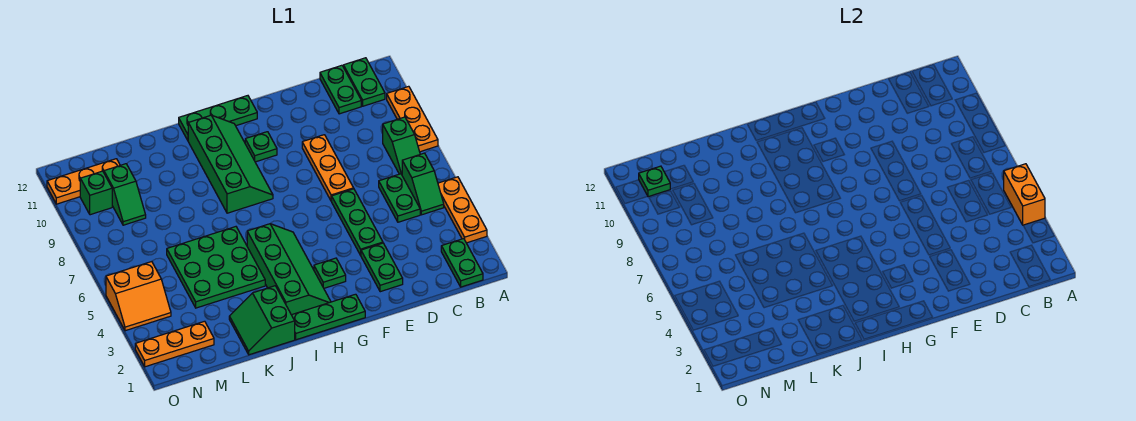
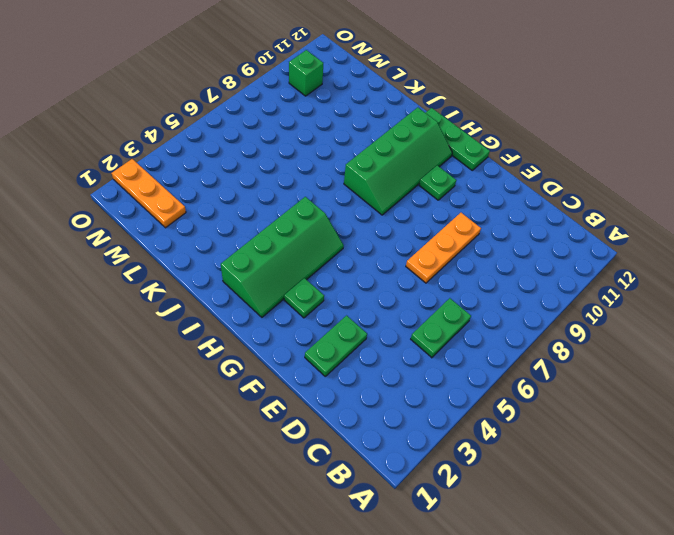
none -> orange plate A3:A5 level 1
none -> orange plate A8:A10 level 1
none -> green plate B1:B2 level 1

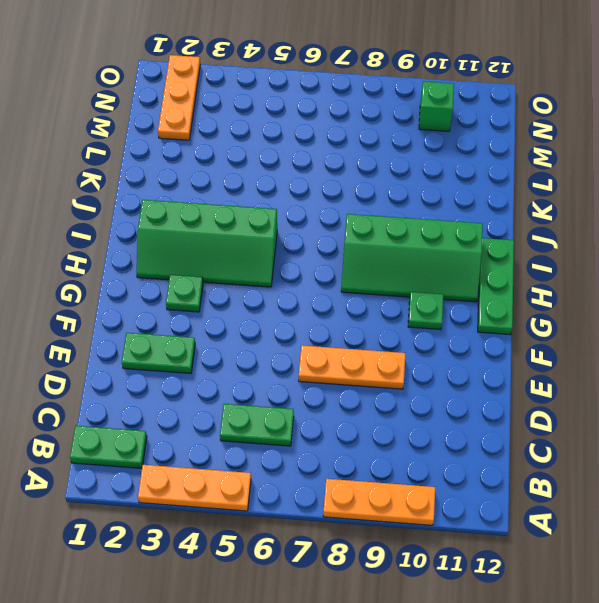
none -> green slope B5:B6 level 1 top 6
none -> green slope B7:B8 level 1 top 8
none -> green plate B11:B12 level 1

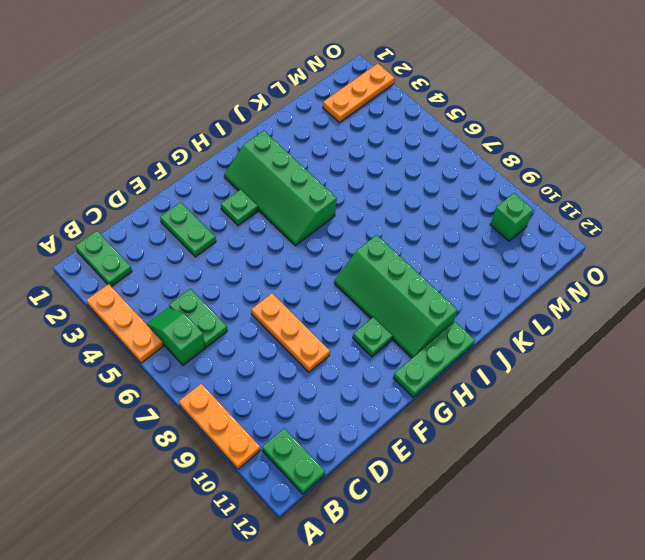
none -> green slope B7:B8 level 1 top 8
none -> green plate C11:C12 level 1
none -> green plate E4:E6 level 1

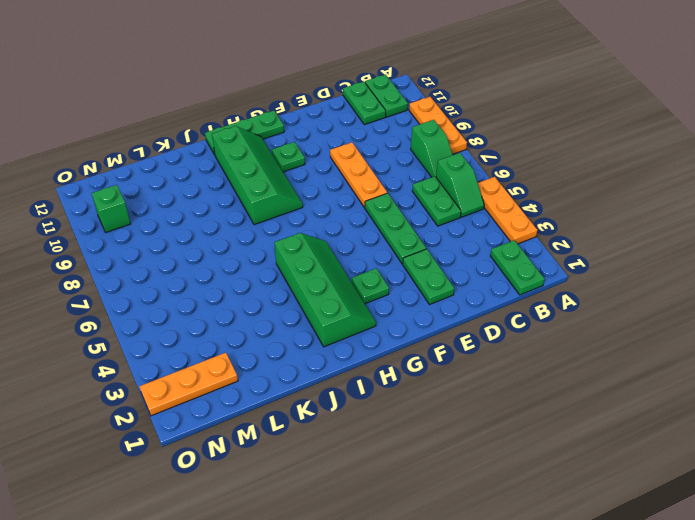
none -> green plate G1:I1 level 1
none -> green slope J1:K2 level 1 top J
none -> green plate J4:L6 level 1

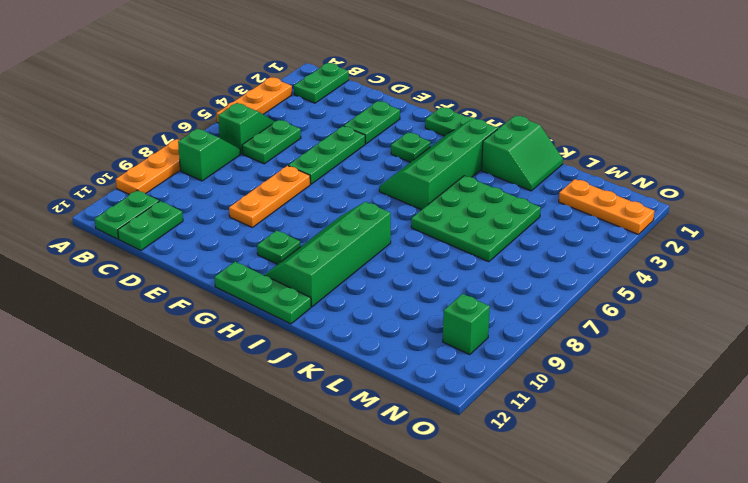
none -> green slope M9:M10 level 1 top 10
none -> orange plate M11:O11 level 1
none -> orange slope N4:O5 level 1 top 5

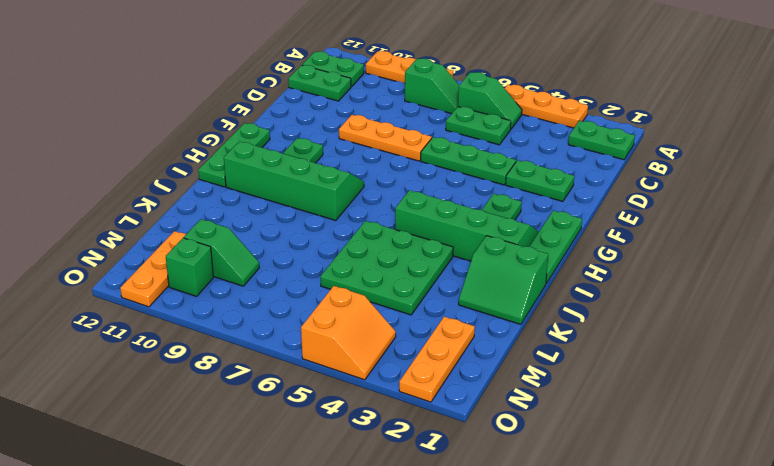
none -> orange brick A4:A5 level 2
none -> green plate N11 level 2

